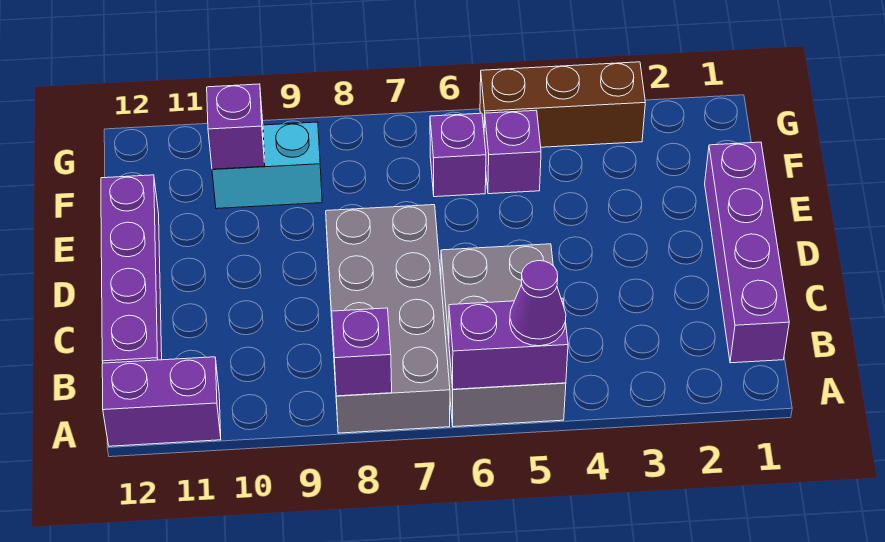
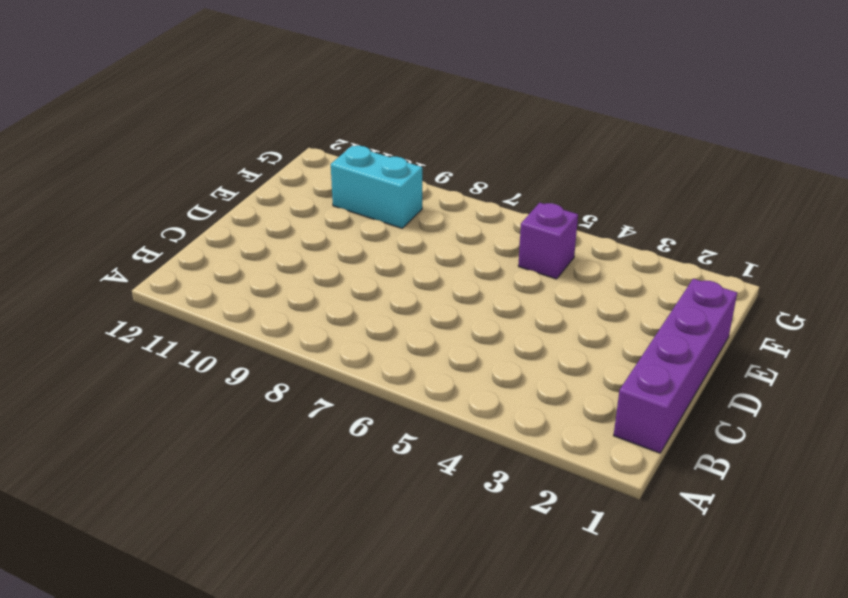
none -> grey brick A5:C6 level 1
none -> grey brick A7:D8 level 1
none -> purple brick A11:A12 level 1

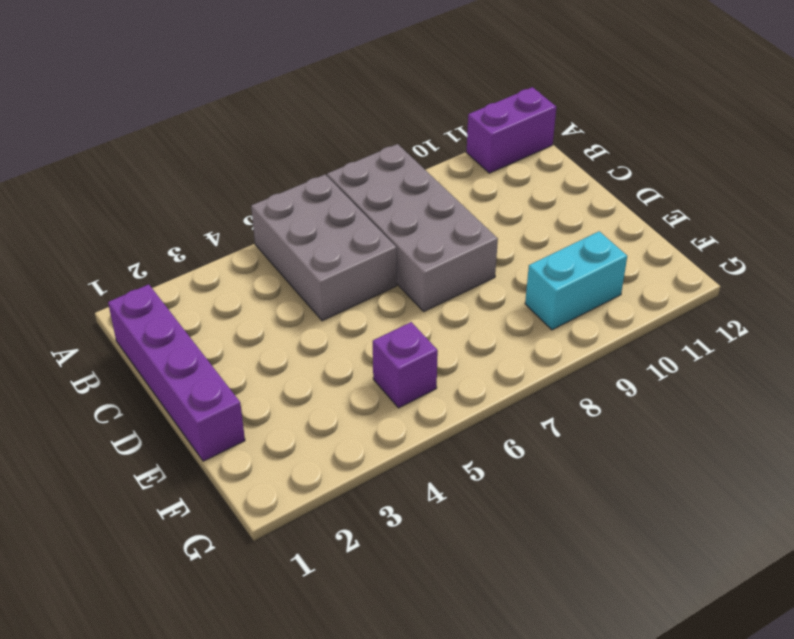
none -> purple brick B12:E12 level 1
none -> purple brick F6 level 1
none -> brown brick G3:G5 level 1

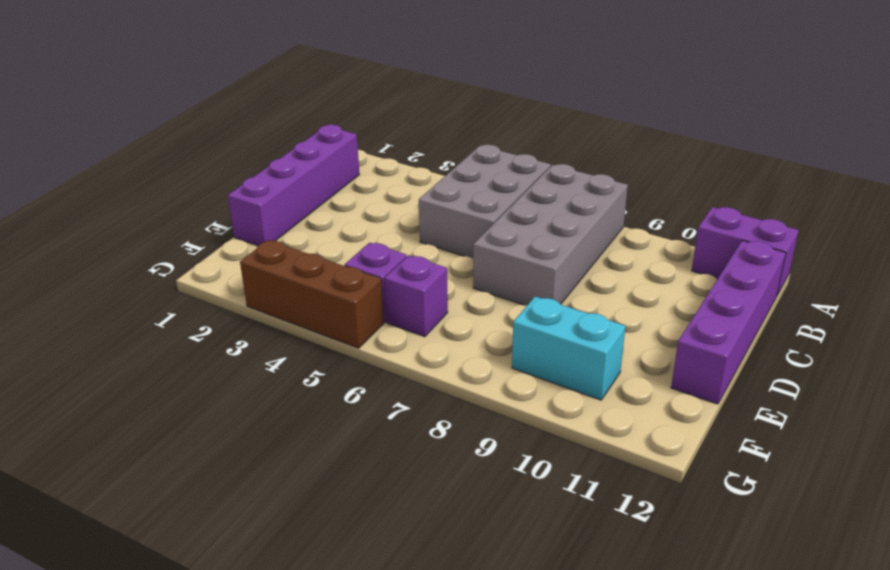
none -> purple brick A5:A6 level 2
none -> purple brick A8 level 2
none -> purple brick F10 level 2

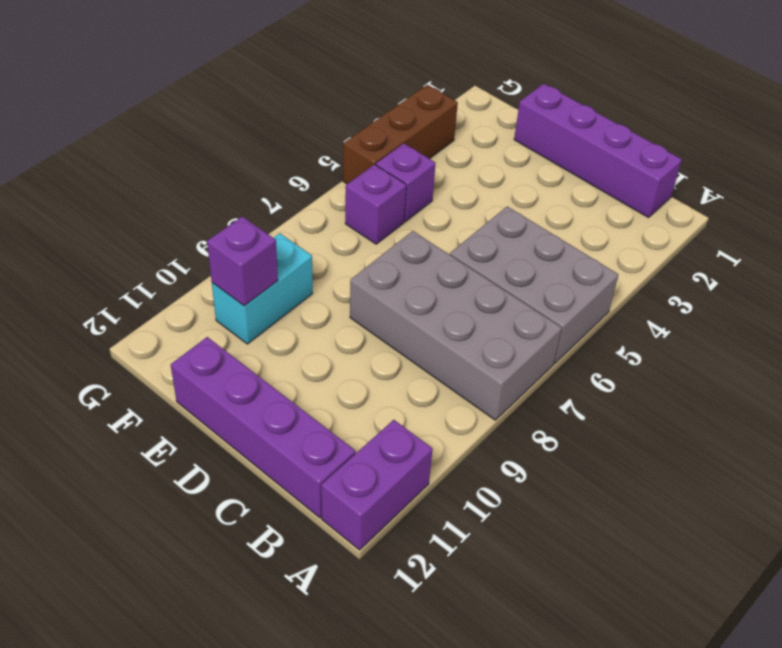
none -> purple brick A5:A6 level 2
none -> purple brick A8 level 2
none -> purple cone A5 level 3

